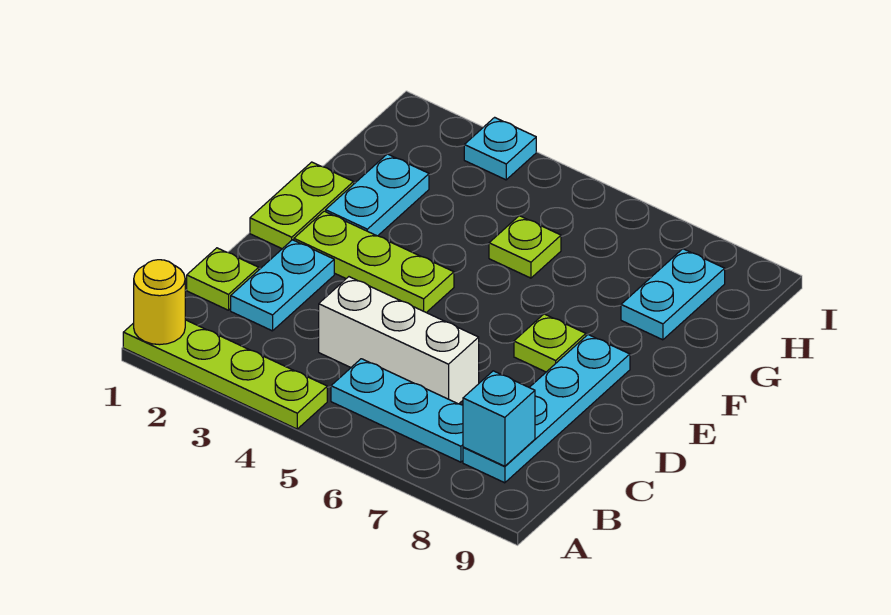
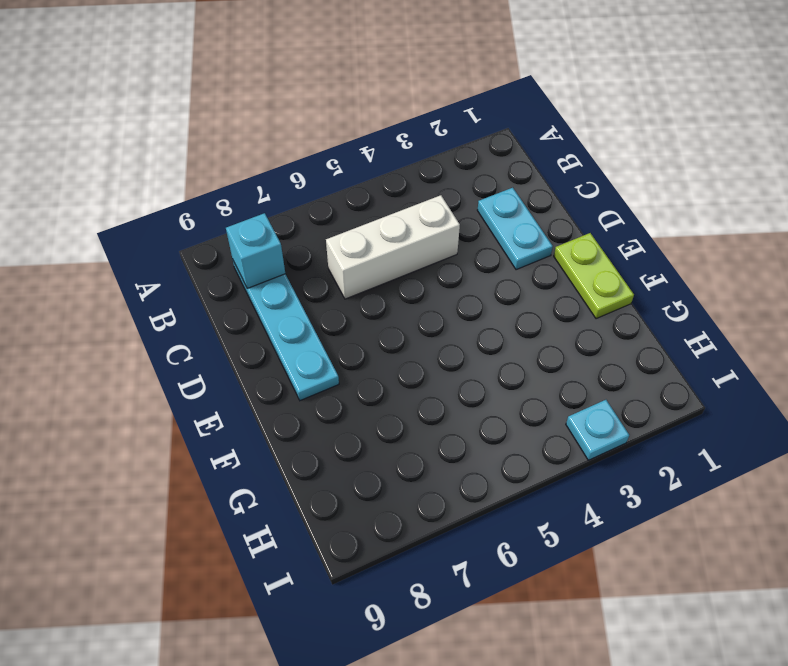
none -> lime plate A1:A4 level 1
none -> cyan plate B5:B7 level 1
none -> lime plate C1 level 1

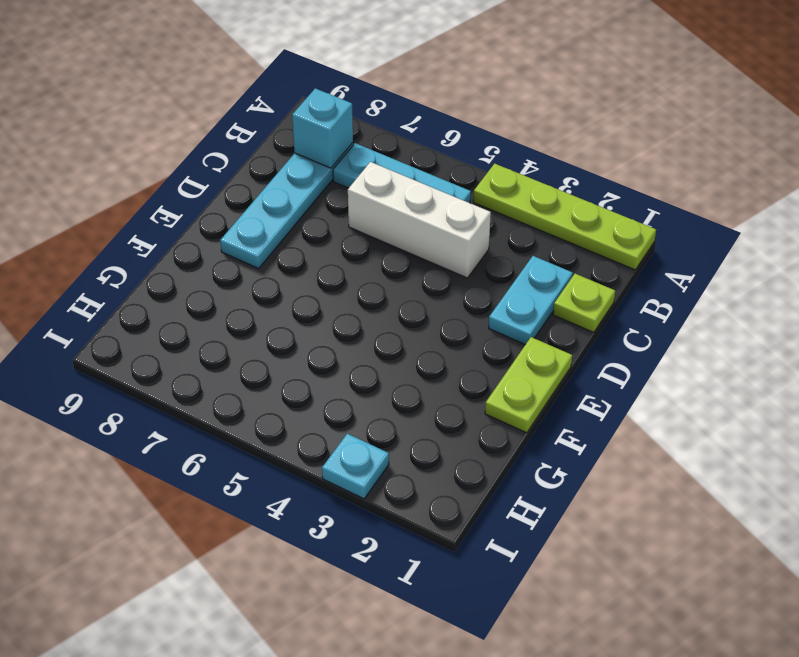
none -> lime plate E2:E4 level 1
none -> lime plate E7 level 1
none -> cyan plate F2:G2 level 1

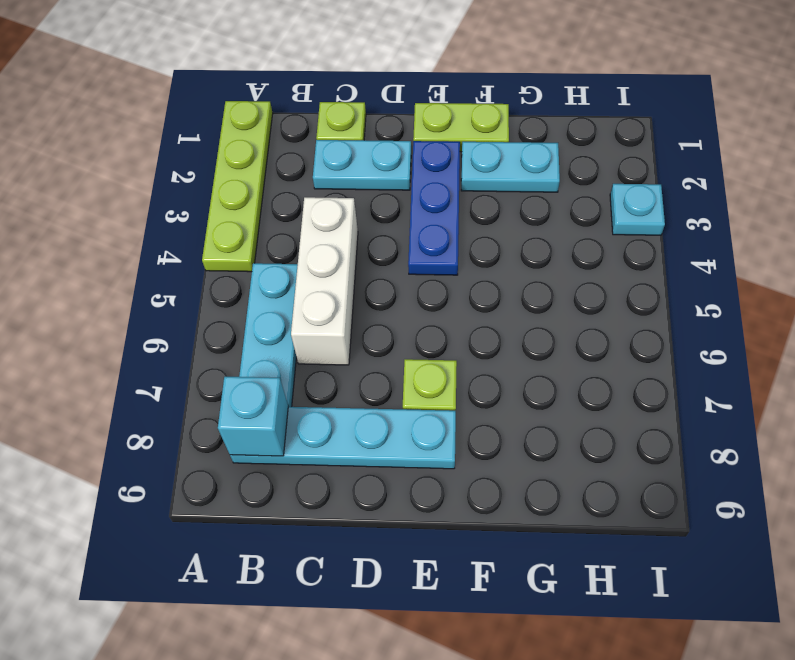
blue plate E2:E4 level 1 -> lime plate E2:E4 level 1
none -> lime plate G5 level 1
none -> cyan plate G8:H8 level 1
none -> yellow round brick A1 level 2

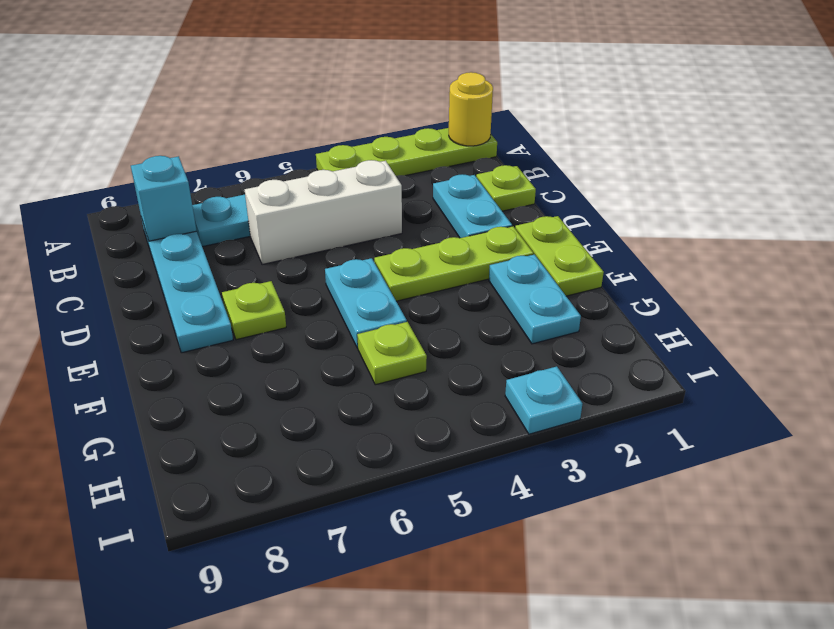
cyan plate E5:F5 level 1 -> cyan plate G8:H8 level 1

